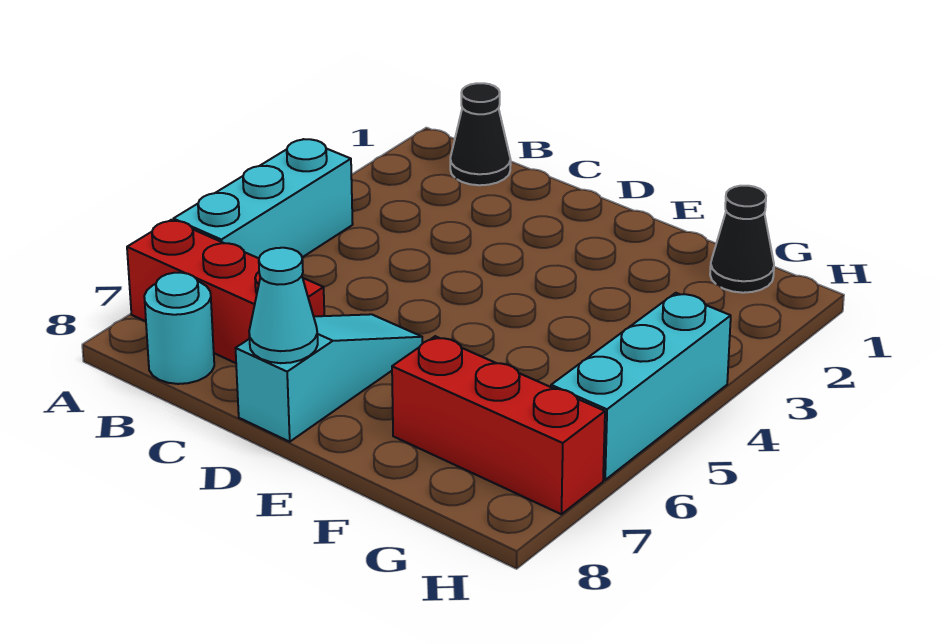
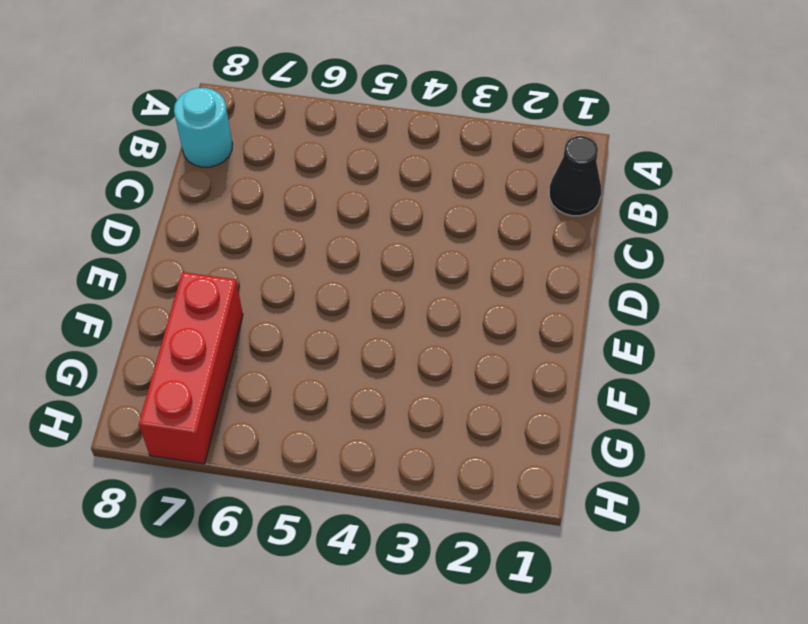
none -> cyan brick A4:A6 level 1
none -> red brick A7:C7 level 1

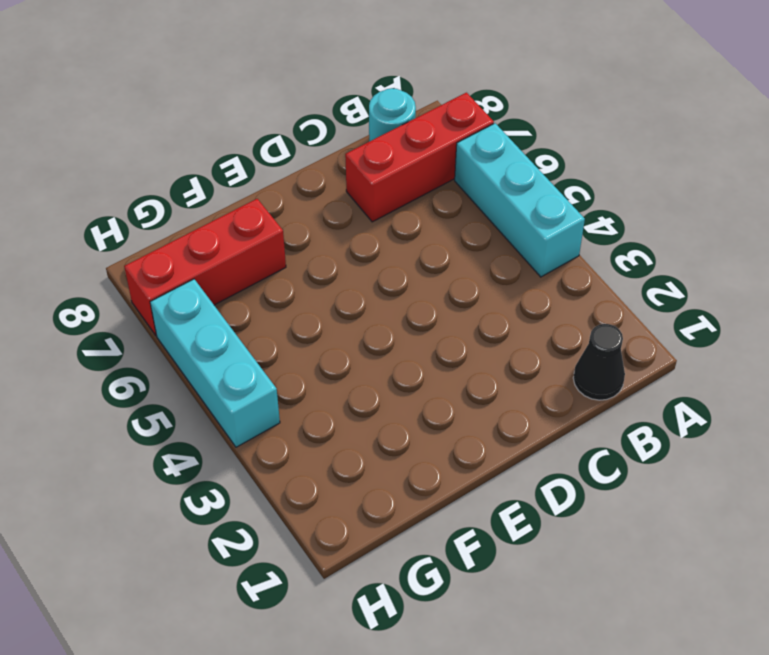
none -> cyan slope D6:D8 level 1 top 8
none -> black cone G1 level 1

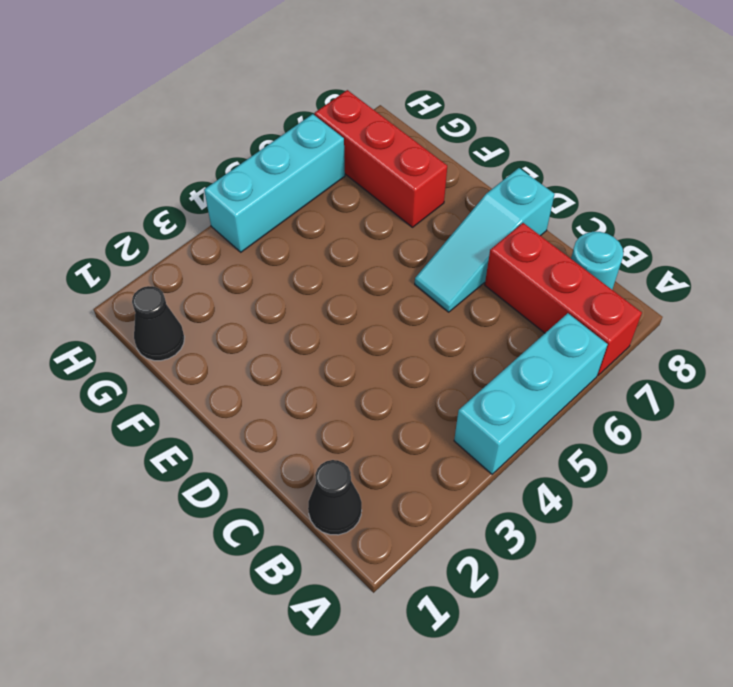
none -> cyan cone D8 level 2

